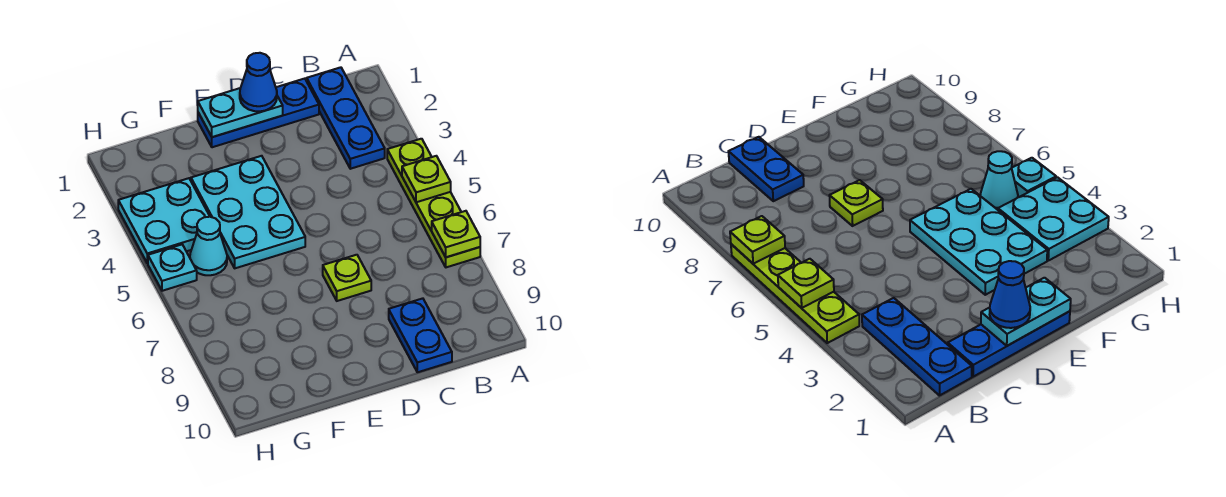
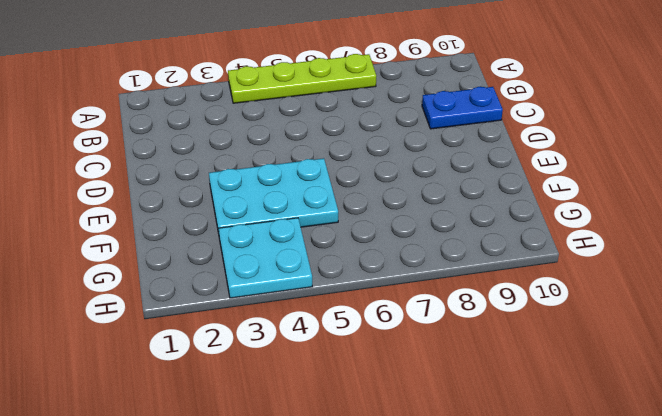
none -> blue plate B1:B3 level 1
none -> blue plate C1:E1 level 1
none -> lime plate D7 level 1

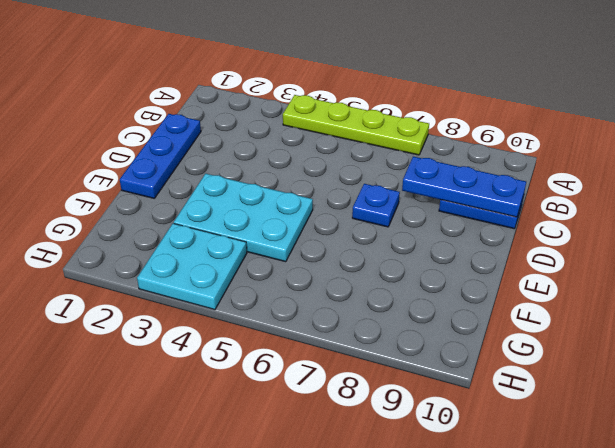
blue plate C8:C10 level 2 -> blue plate B1:B3 level 1
blue plate D7 level 1 -> lime plate D7 level 1
none -> cyan cone G5 level 1
none -> cyan plate H5 level 1
none -> lime plate A5 level 2

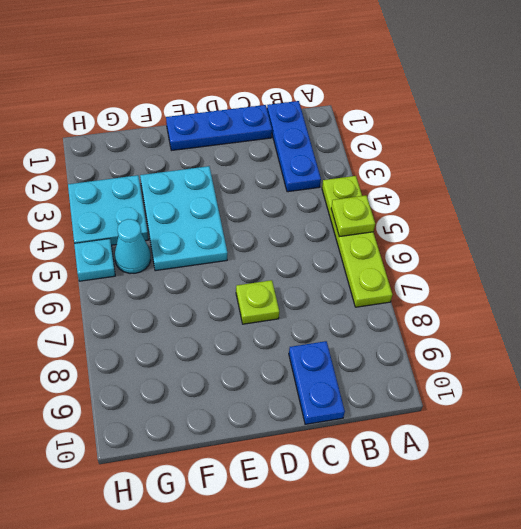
none -> lime plate A7 level 2
none -> cyan plate D1:E1 level 2
none -> blue cone D1 level 3

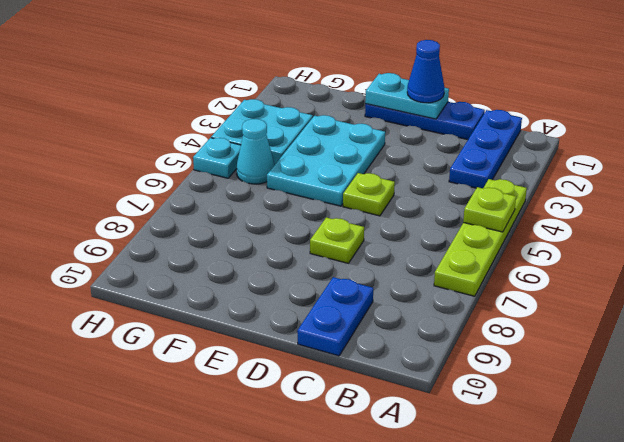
lime plate D5 level 1 -> lime plate A7 level 2

